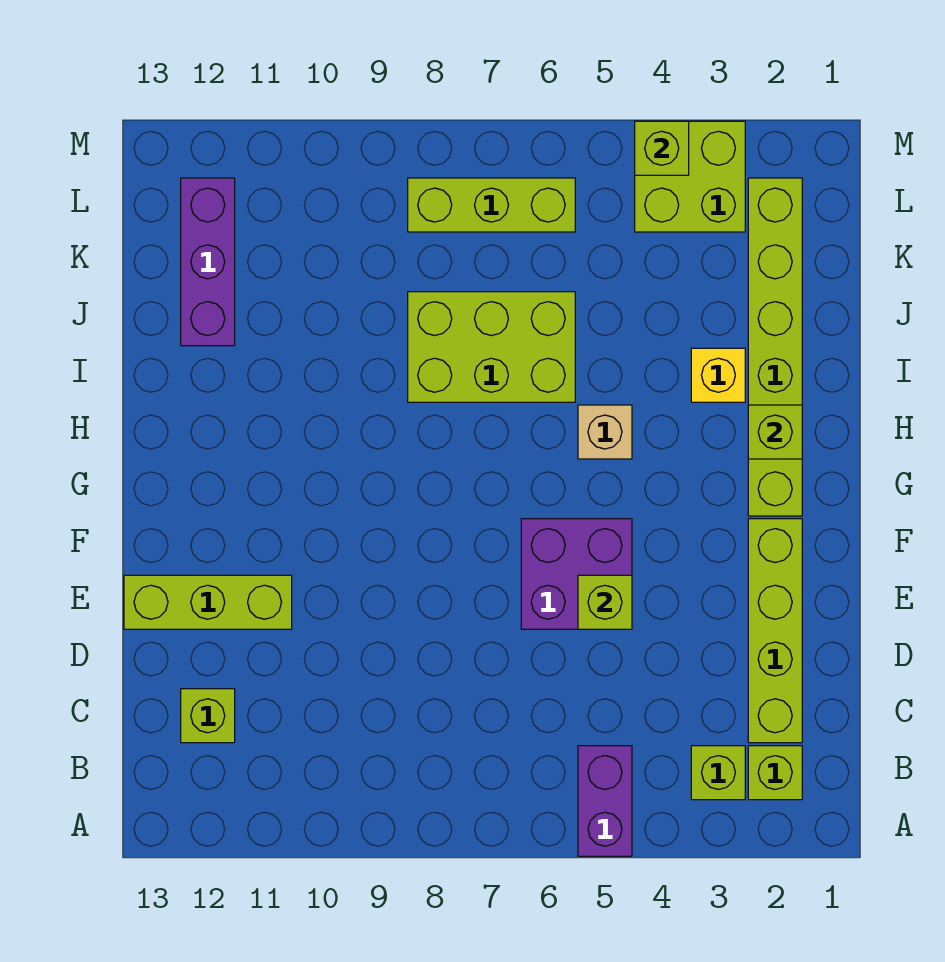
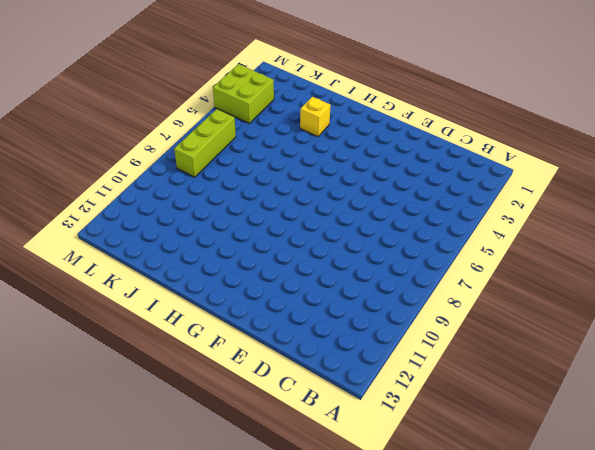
none -> purple brick A5:B5 level 1
none -> lime brick B2 level 1
none -> lime brick B3 level 1

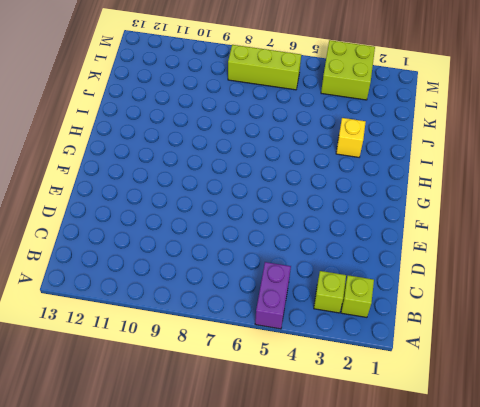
none -> lime brick C2:F2 level 1
none -> lime brick C12 level 1
none -> purple brick E5:F6 level 1

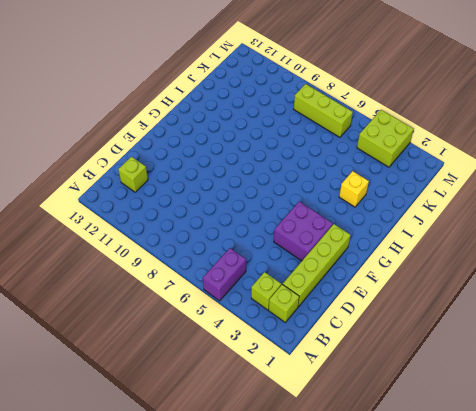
purple brick E3:F4 level 1 -> purple brick E5:F6 level 1
none -> lime brick E11:E13 level 1
none -> lime brick G2:L2 level 1
none -> tan brick H5 level 1

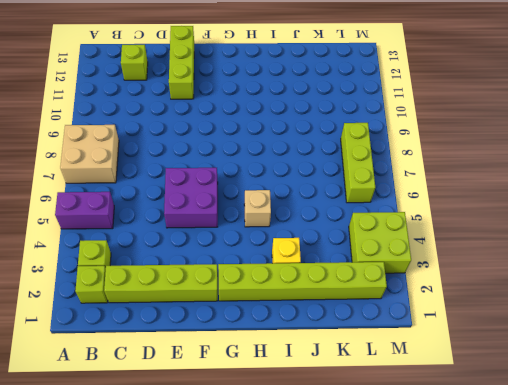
tan brick A7:B8 level 1 -> none
none -> lime brick I6:J8 level 1
none -> purple brick J12:L12 level 1
none -> lime brick E5 level 2

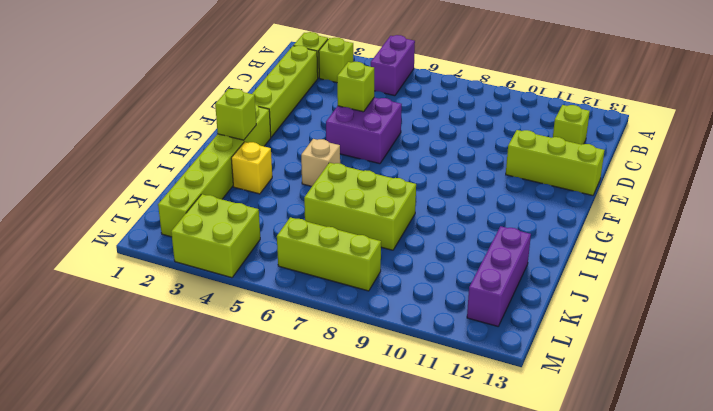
none -> lime brick M4 level 2

